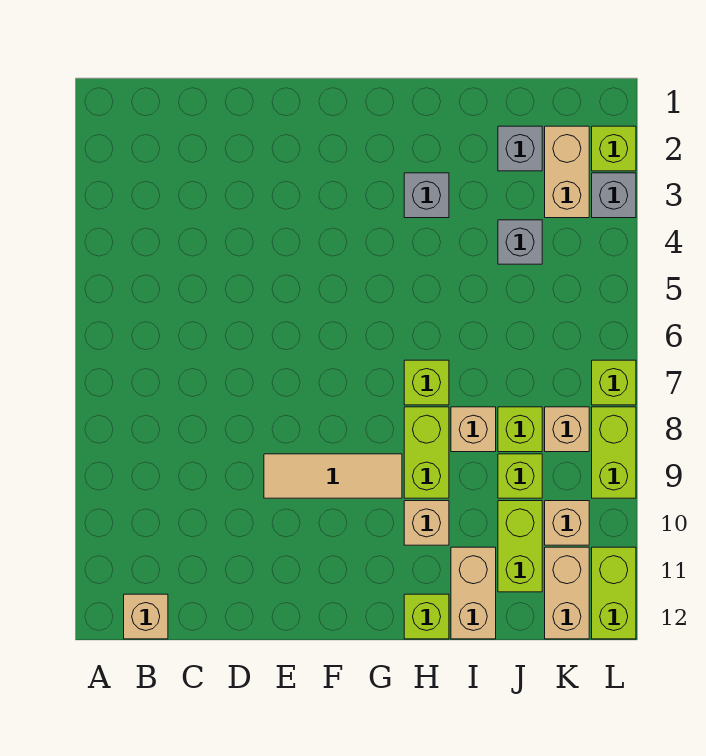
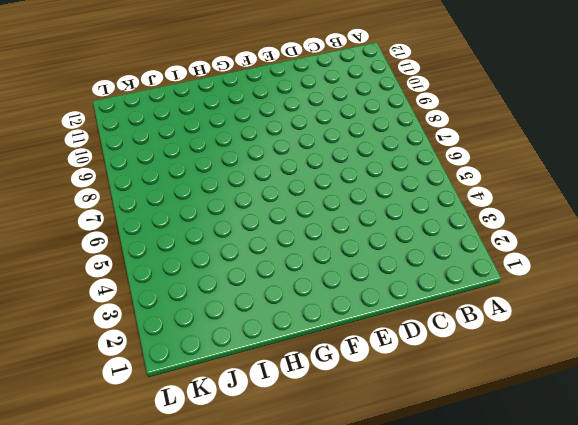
none -> tan brick B12 level 1
none -> tan tile E9:G9 level 1
none -> grey brick H3 level 1

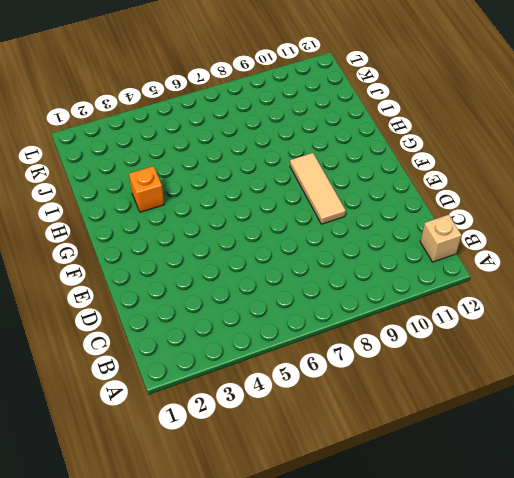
orange brick H3 level 1 -> grey brick H3 level 1
none -> lime brick H7 level 1
none -> lime brick H8:H9 level 1
none -> tan brick H10 level 1

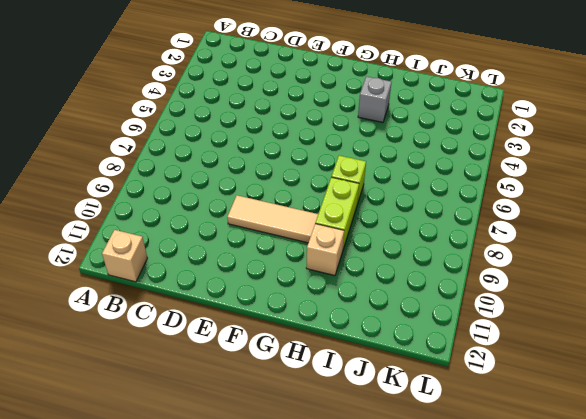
none -> lime brick H12 level 1
none -> tan brick I8 level 1
none -> tan brick I11:I12 level 1

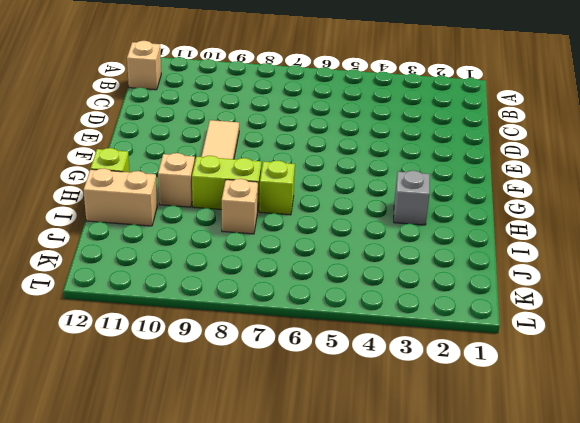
none -> grey brick J2 level 1
none -> grey brick J4 level 1
none -> lime brick J8 level 1

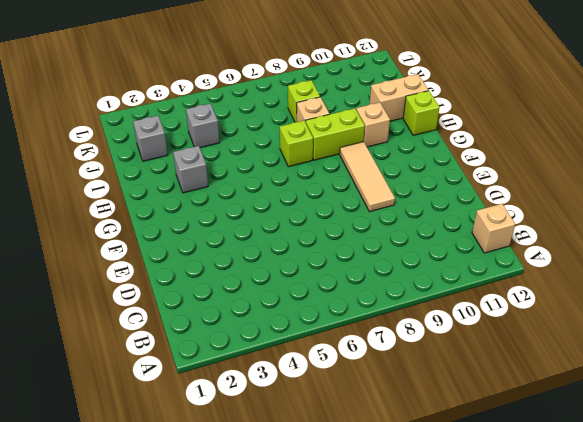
none -> lime brick J9 level 1
none -> lime brick J10:J11 level 1
none -> tan brick K2:K3 level 1

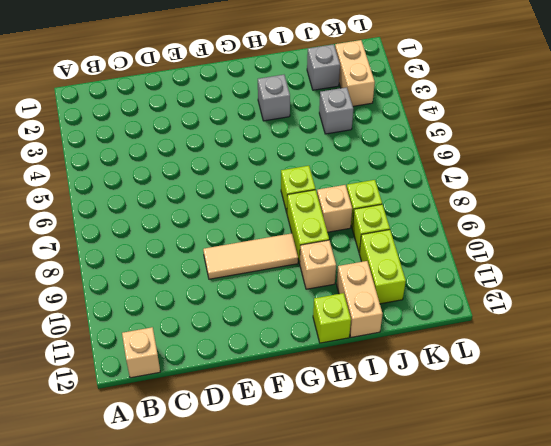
none -> tan brick K8 level 1
none -> tan brick K10 level 1
none -> tan brick K11:K12 level 1

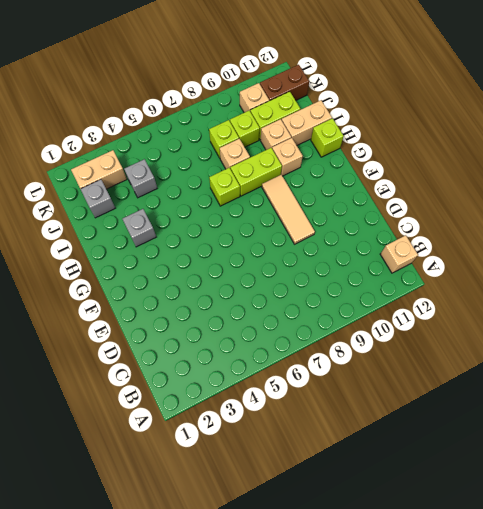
tan brick I10 level 1 -> tan brick K8 level 1
brown brick K11:K12 level 1 -> tan brick K11:K12 level 1
none -> lime brick L2 level 1
none -> grey brick L3 level 1
none -> lime brick L7 level 1

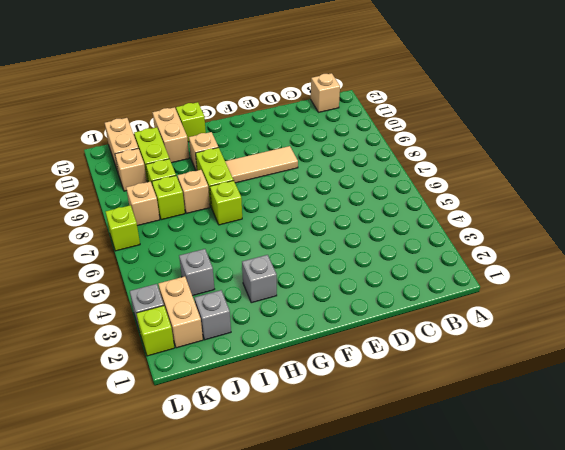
none -> lime brick L8:L9 level 1
none -> lime brick L11:L12 level 1

